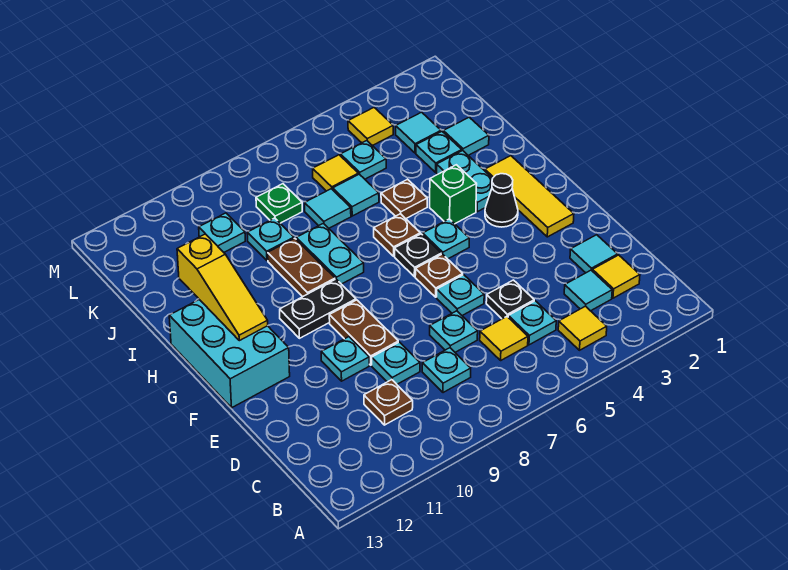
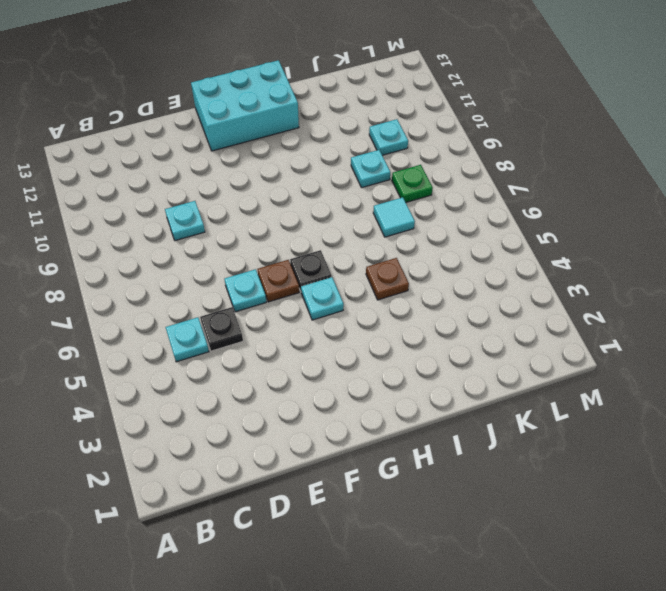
none -> yellow tile B4 level 1
none -> yellow tile C2 level 1
none -> cyan tile C3 level 1
none -> yellow tile C6 level 1

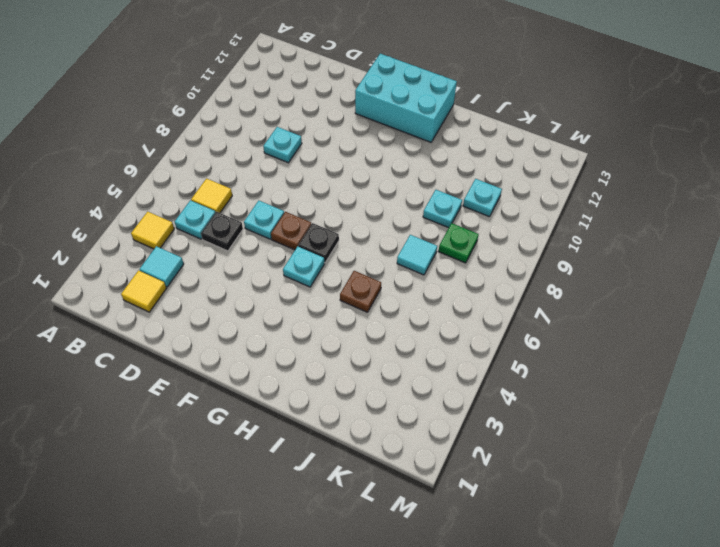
none -> cyan plate C8 level 1
none -> brown plate C10 level 1
none -> cyan tile D2 level 1
none -> cyan plate D7 level 1

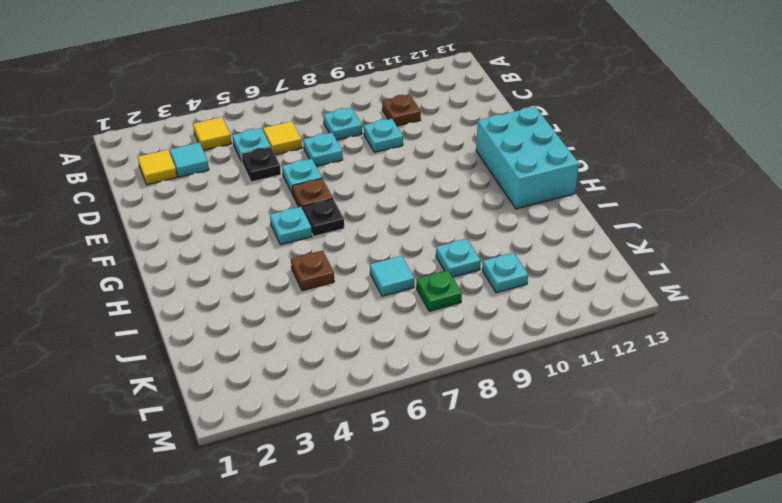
none -> cyan tile D2 level 1
none -> brown plate E9:F9 level 1
none -> cyan plate E10 level 1
none -> yellow tile F2:H2 level 1

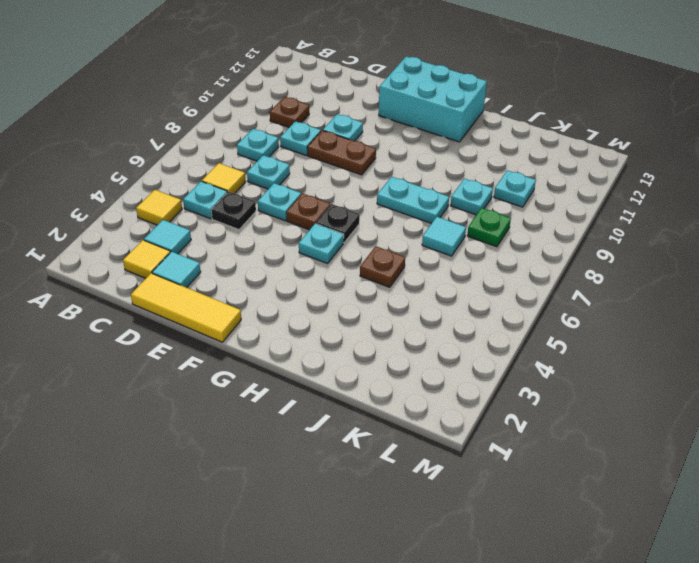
yellow tile D1:F1 level 1 -> yellow tile F2:H2 level 1
none -> black cone G3 level 1
none -> black plate G9:G10 level 1
none -> cyan plate H3:I3 level 1
none -> green brick H4 level 1

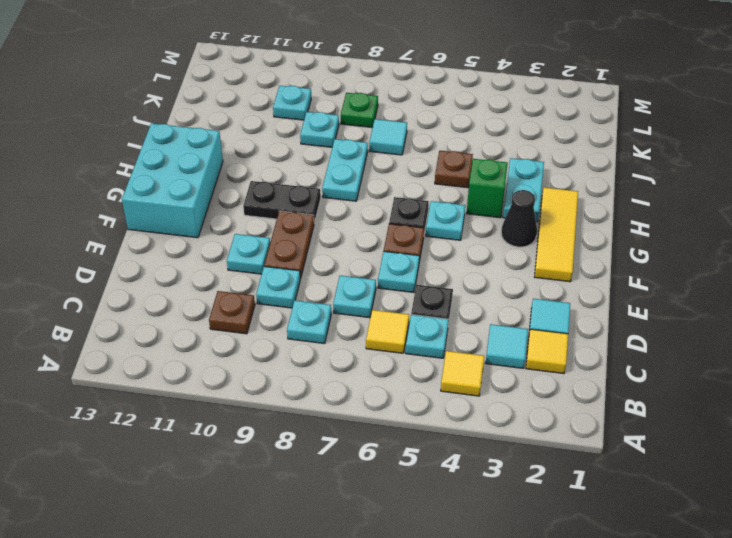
none -> brown plate H6 level 1
none -> brown plate H9:I9 level 1
none -> cyan tile J2 level 1
none -> cyan plate J3 level 1

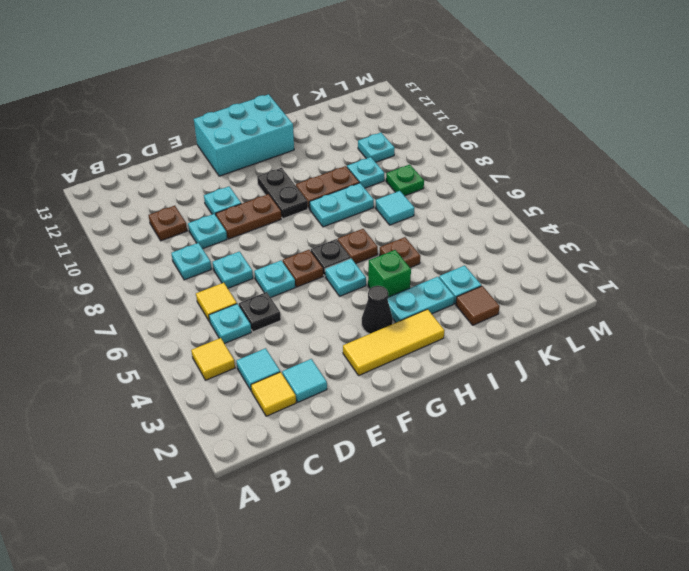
brown tile J2 level 1 -> cyan tile J2 level 1
none -> cyan tile J6 level 1
none -> cyan tile K3 level 1
none -> cyan plate K5 level 1
none -> yellow tile K6 level 1

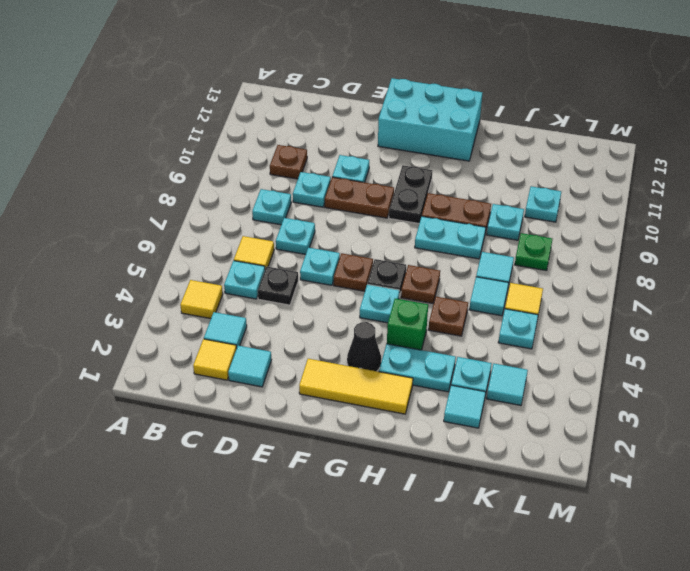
none -> yellow tile L4 level 1
none -> yellow slope G12:I12 level 2 top I

